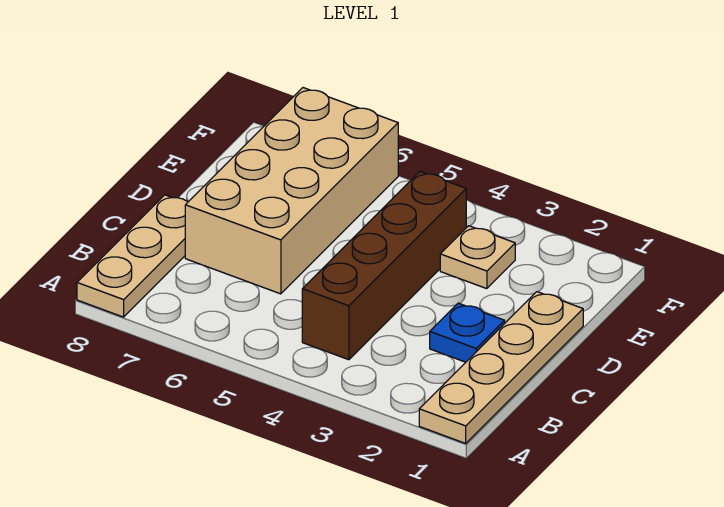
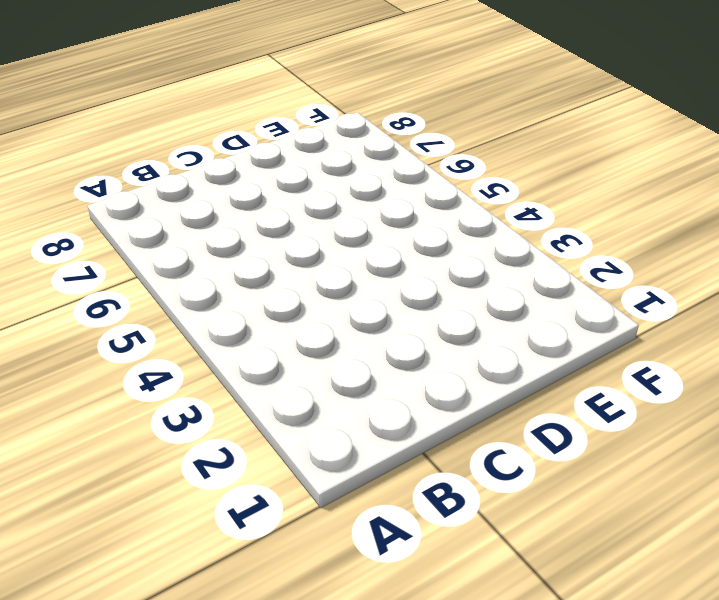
none -> tan plate A1:D1 level 1
none -> tan plate A8:C8 level 1

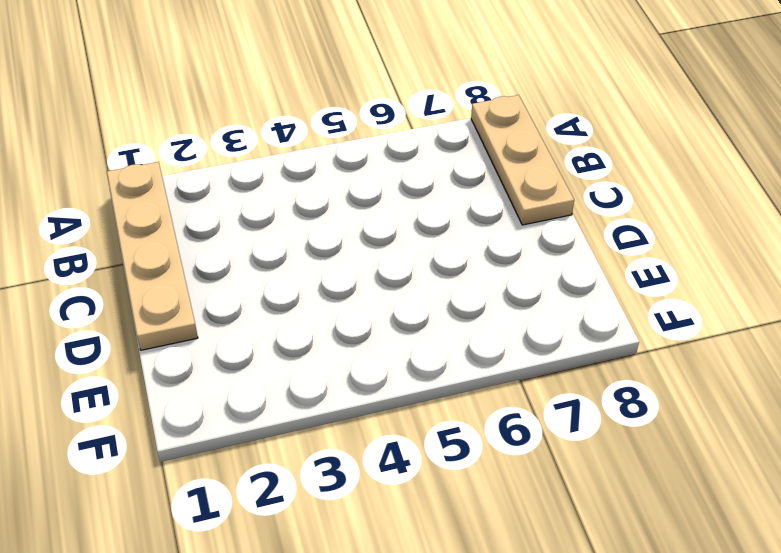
none -> brown brick B4:E4 level 1
none -> blue plate C2 level 1

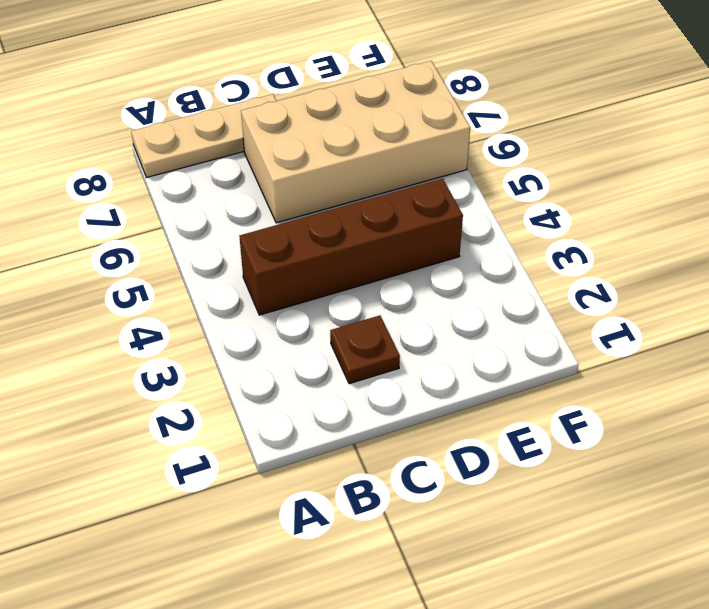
brown plate C2 level 1 -> blue plate C2 level 1
none -> tan plate A1:D1 level 1
none -> tan plate E3 level 1

